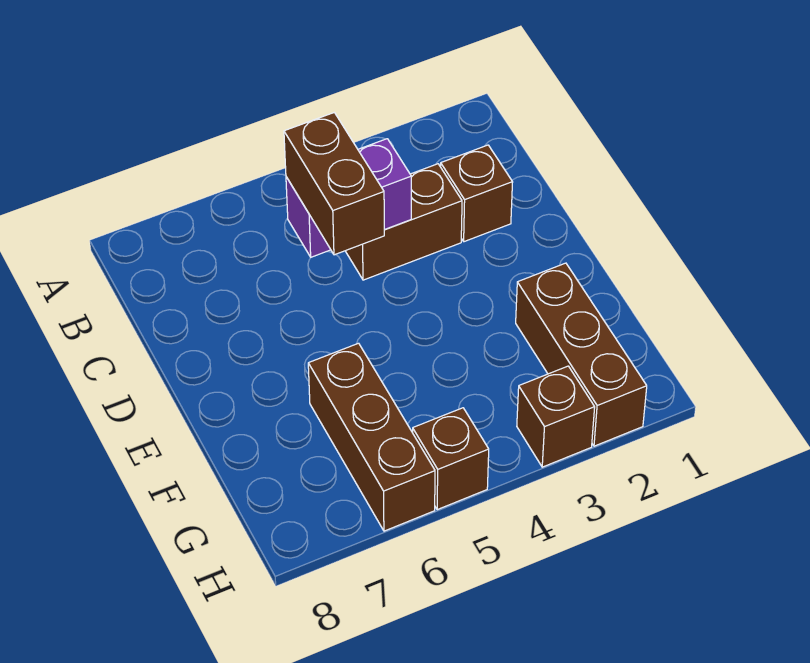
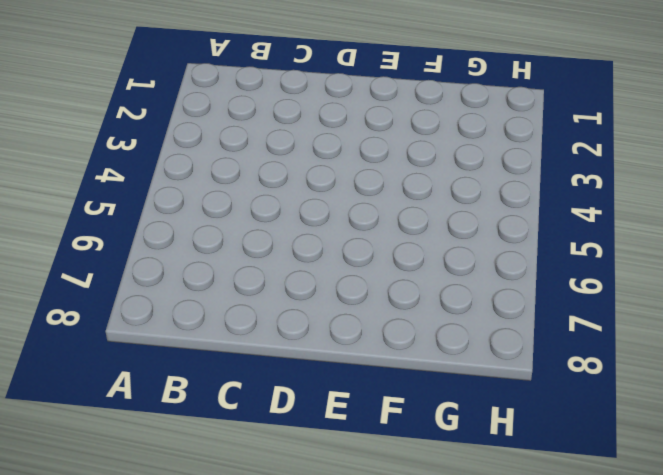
none -> brown brick C2 level 1
none -> brown brick C3:C4 level 1

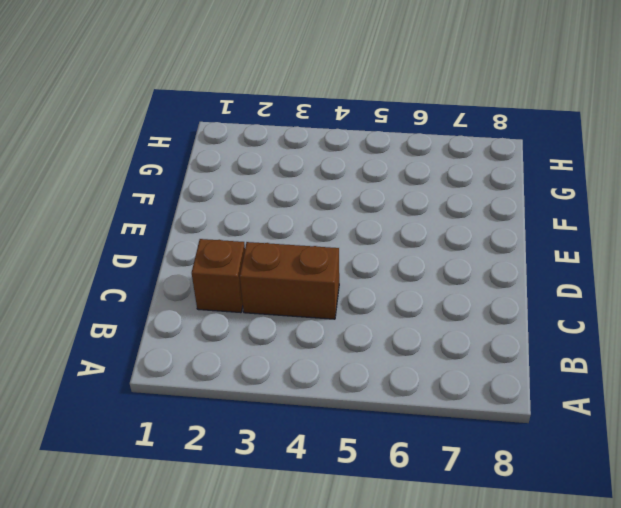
none -> brown brick F2:H2 level 1
none -> brown brick F6:H6 level 1

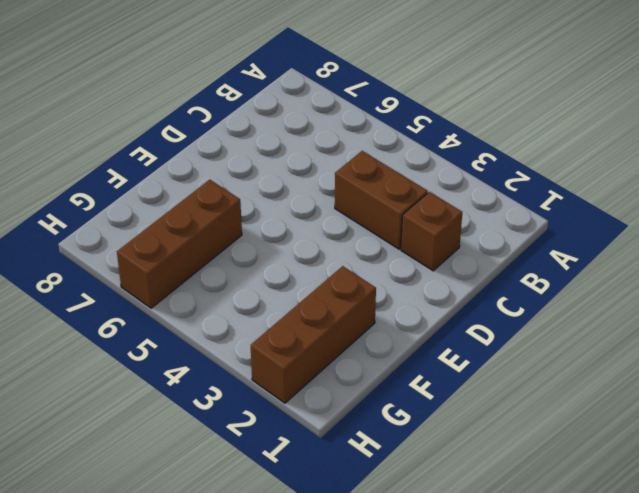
none -> brown brick H3 level 1
none -> brown brick H5 level 1

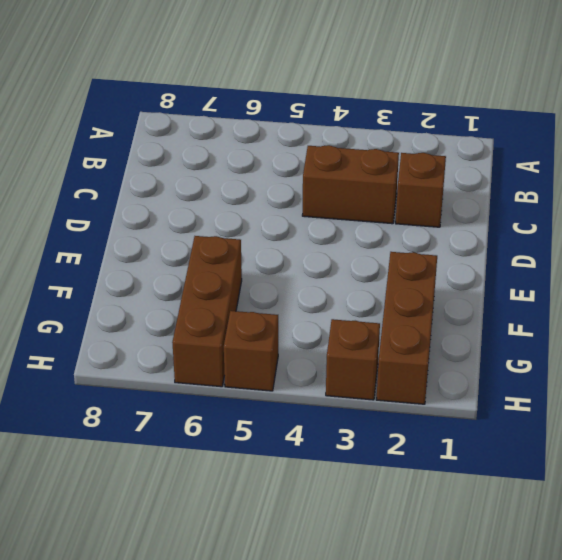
none -> purple brick C4:C5 level 2
none -> brown brick C5:D5 level 3

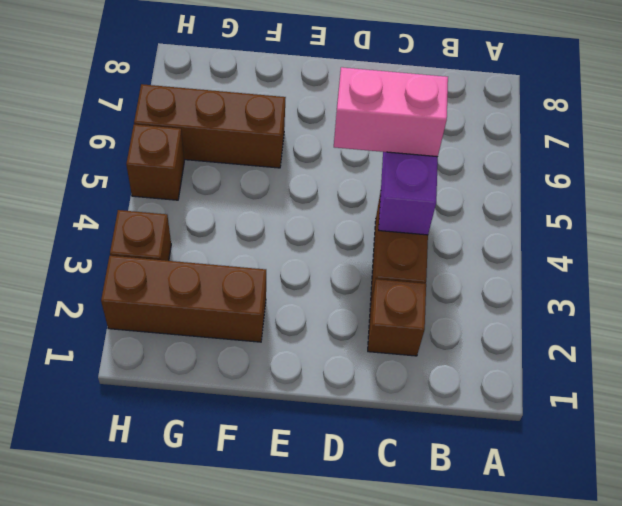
pink brick C5:D5 level 3 -> brown brick C5:D5 level 3

